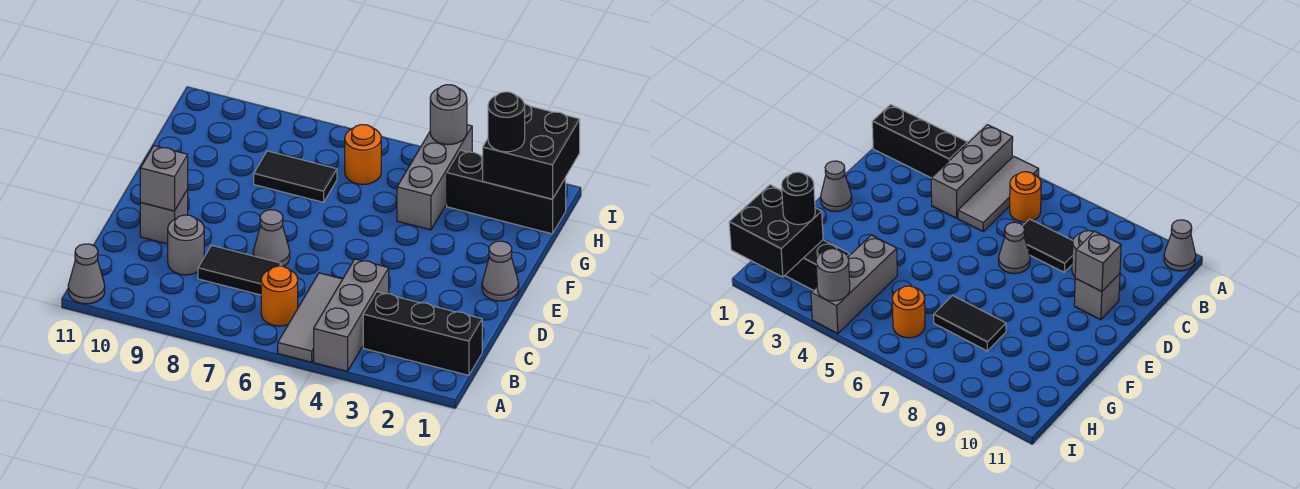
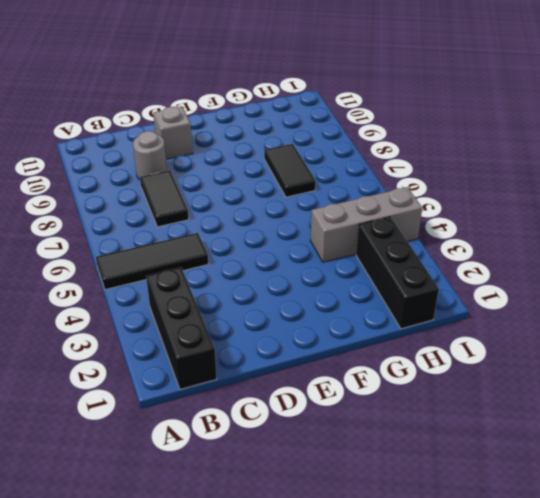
black tile A5:C5 level 1 -> grey tile A5:C5 level 1
none -> grey brick A4:C4 level 1
none -> grey cone A11 level 1
none -> orange round brick B6 level 1

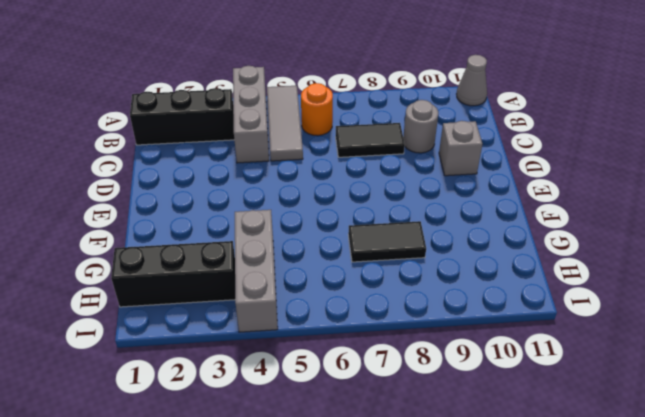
none -> grey cone D7 level 1
none -> grey cone E1 level 1
none -> orange round brick H6 level 1

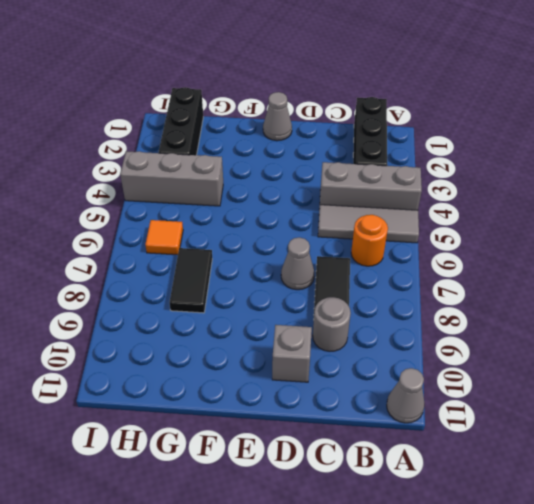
orange tile H6 level 1 -> orange round brick H6 level 1
none -> grey brick D10 level 2
none -> black brick H1:I2 level 2
none -> grey round brick I4 level 2

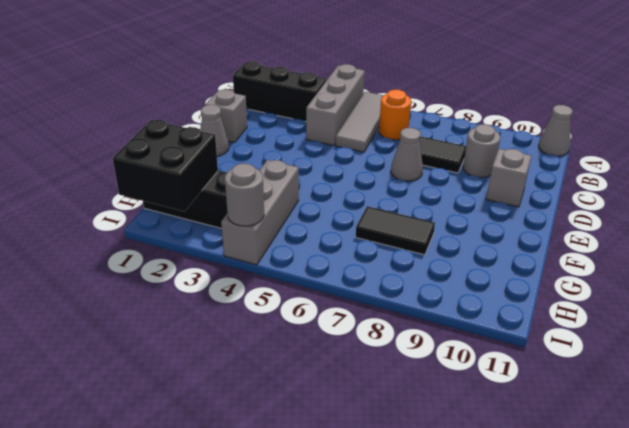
grey brick D1 level 1 -> grey brick D10 level 2
none -> orange round brick H6 level 1
none -> black round brick H2 level 3

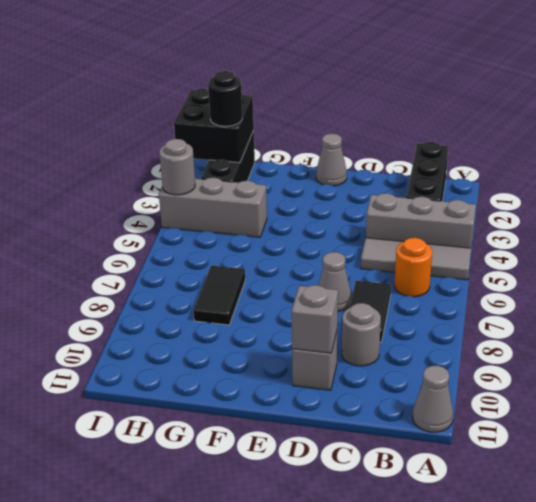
none -> orange round brick H6 level 1

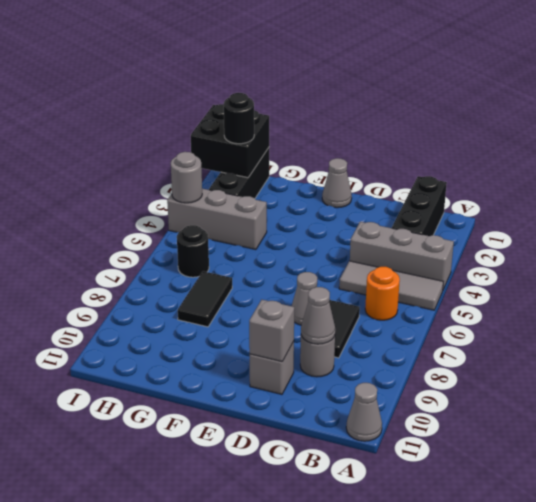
grey cone C9 level 2 -> none
black round brick H6 level 1 -> orange round brick H6 level 1

